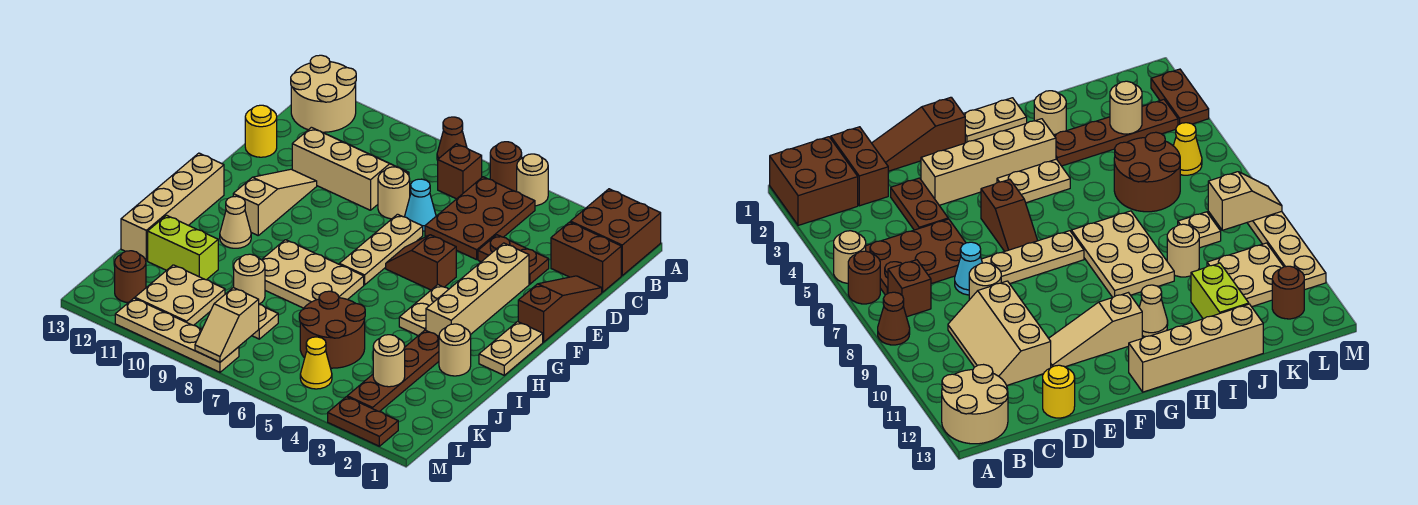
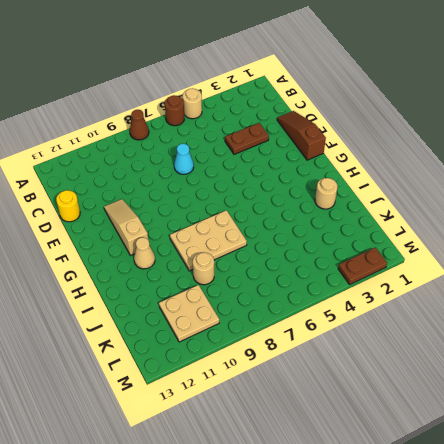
none -> brown brick A1:B2 level 1
none -> tan round brick A12:B13 level 1
none -> brown plate B5:D6 level 1
none -> brown brick B7 level 1

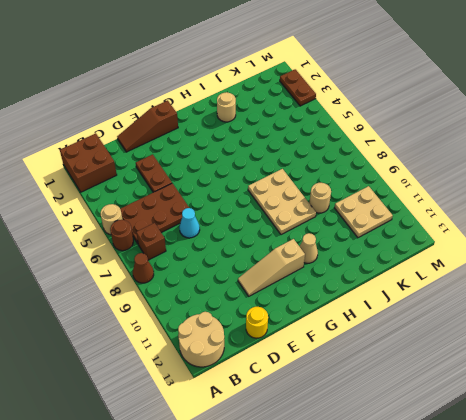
none -> brown brick C1:C2 level 1
none -> tan slope C9:D11 level 1 top D
none -> tan round brick D8 level 1
none -> tan brick E3:H3 level 1

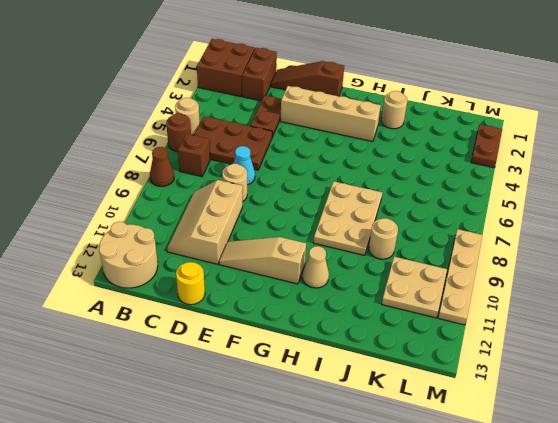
none -> tan plate E7:G7 level 1
none -> brown slope F5:F6 level 1 top 5
none -> tan plate G1:H1 level 1
none -> tan plate G4:H4 level 1

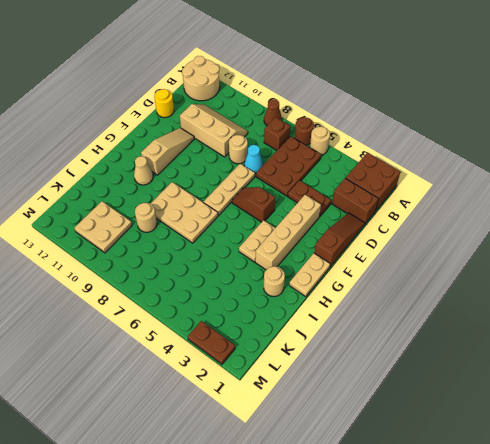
none -> tan brick G13:J13 level 1
none -> brown plate I3:L3 level 1
none -> brown round brick J5:K6 level 1
none -> lime brick J11:J12 level 1

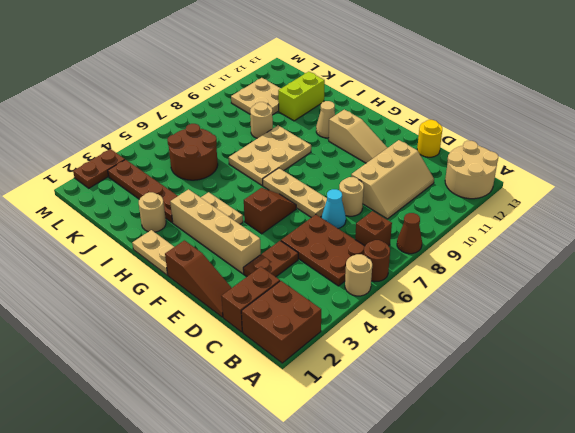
none -> tan brick G13:J13 level 1
none -> tan plate K8 level 1
none -> yellow cone L5 level 1
none -> brown round brick L12 level 1

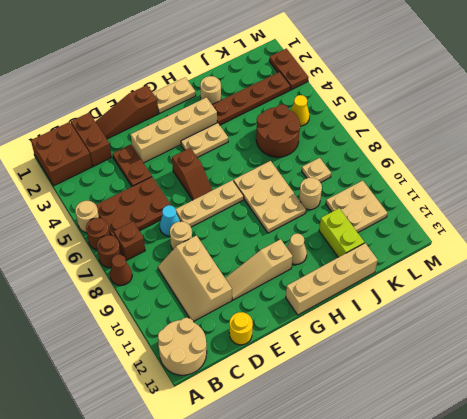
brown round brick A7 level 1 -> brown round brick L12 level 1
none -> tan plate M8:M11 level 1
none -> tan round brick K3 level 2
none -> tan slope L8:M8 level 2 top L

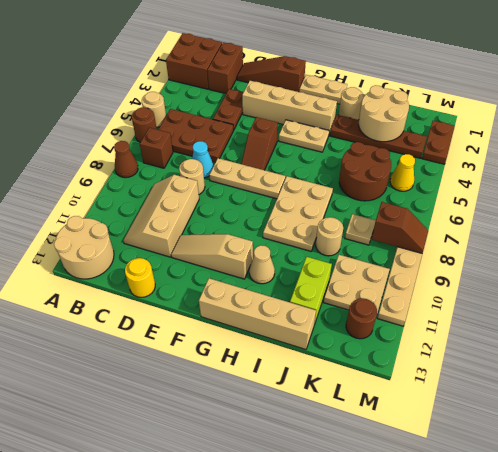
tan round brick J2:K3 level 2 -> tan round brick K3 level 2
brown slope L8:M8 level 2 top L -> tan slope L8:M8 level 2 top L

